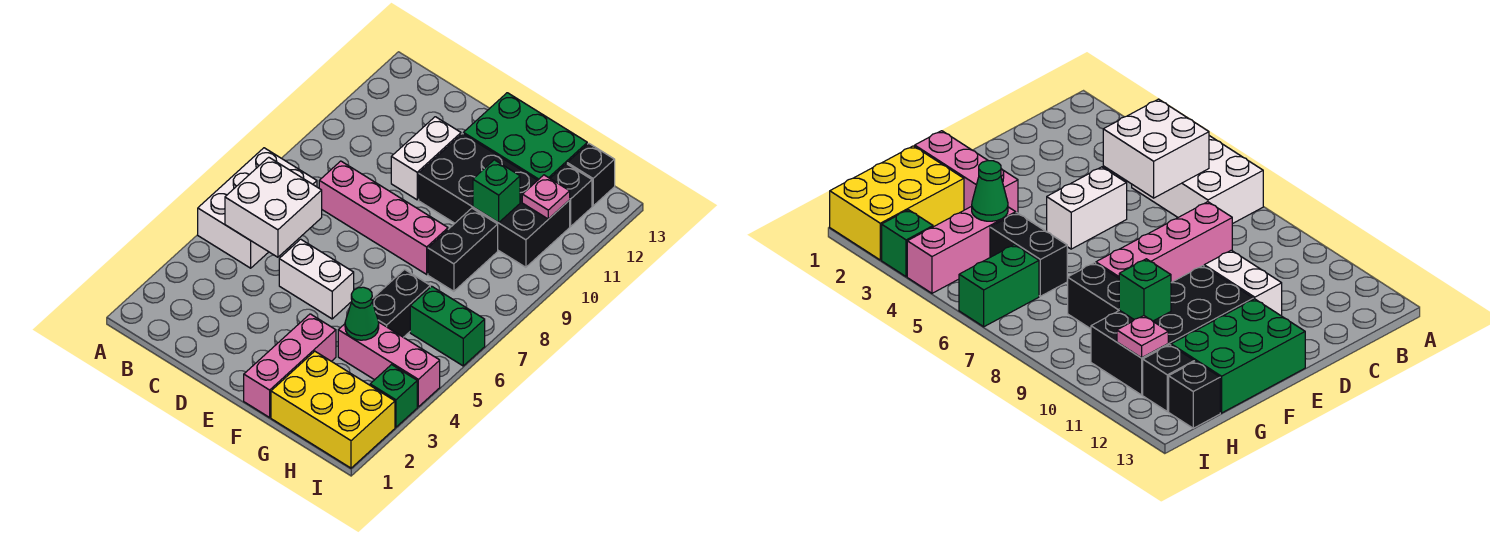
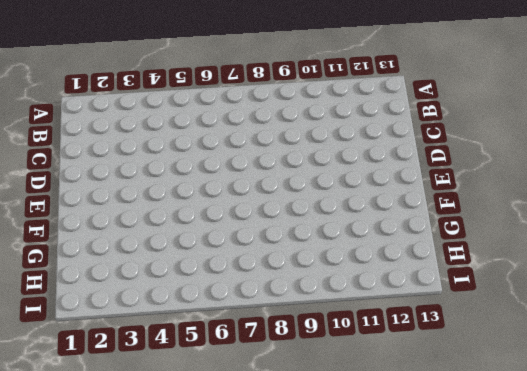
none -> white brick A5:B7 level 1
none -> pink brick C8:F8 level 1
none -> white brick D5:E5 level 1

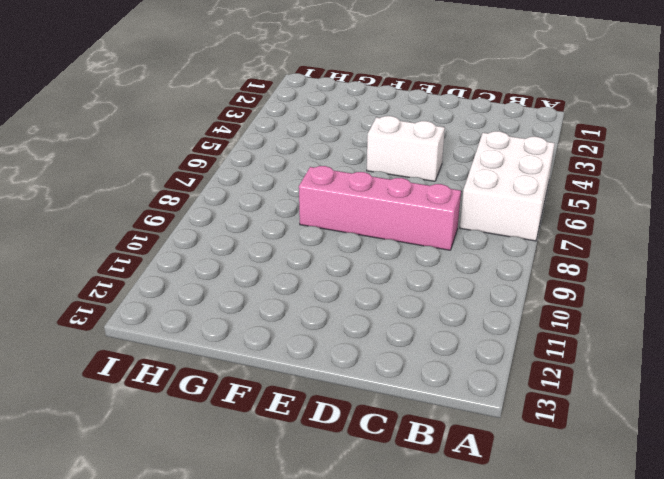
none -> white brick D10:D11 level 1
none -> black brick E10:H11 level 1
none -> green brick E12:G13 level 1

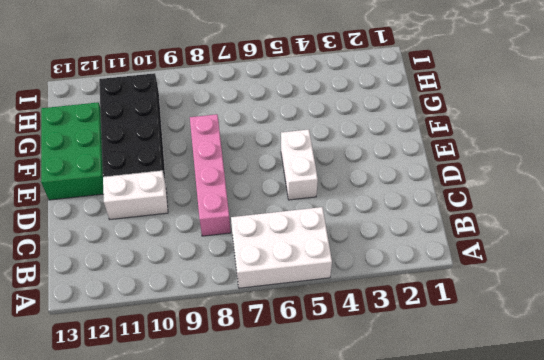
none -> pink brick F1:F3 level 1
none -> yellow brick G1:I2 level 1
none -> pink brick G4:I4 level 1

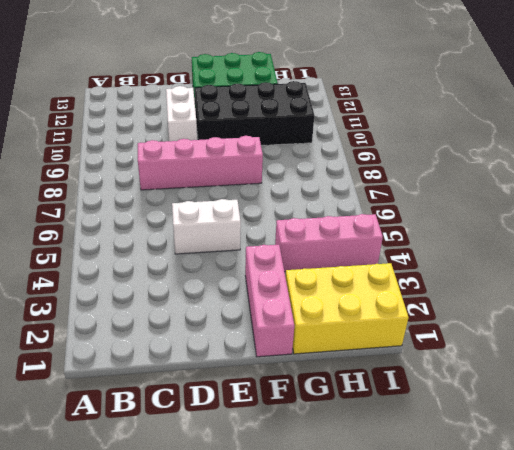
none -> white brick A5:B7 level 1
none -> black brick G5:G6 level 1
none -> black brick G8:G9 level 1

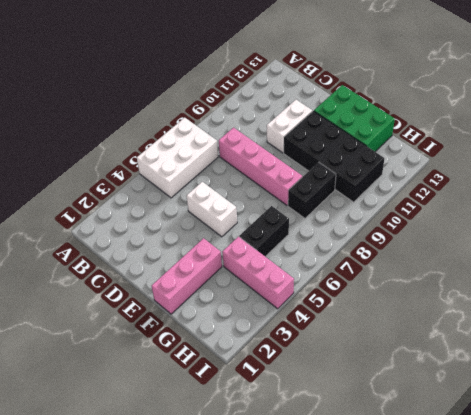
none -> yellow brick G1:I2 level 1
none -> green brick H6:I6 level 1
none -> black brick H12 level 1

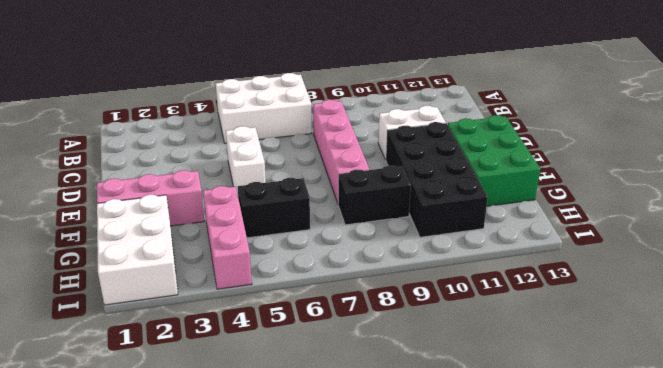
white brick G1:I2 level 1 -> yellow brick G1:I2 level 1
none -> green brick H6:I6 level 1
none -> black brick H12 level 1
none -> black brick H13 level 1

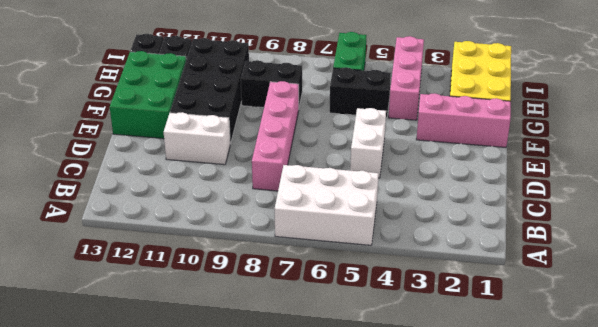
none -> green brick I3 level 1
none -> white brick B5:C6 level 2
none -> green cone G4 level 2

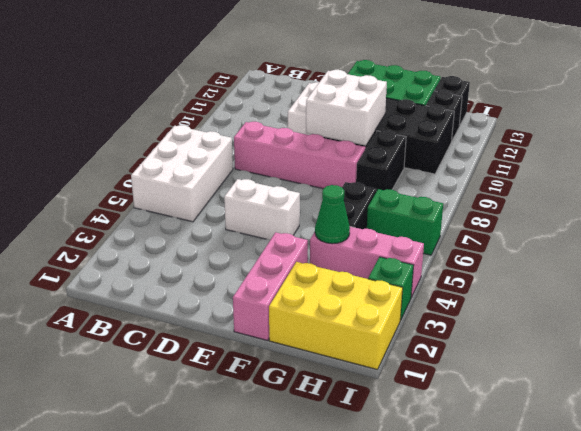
white brick E9:F10 level 2 -> white brick B5:C6 level 2
none -> green brick G10 level 2
none -> pink plate H11 level 2

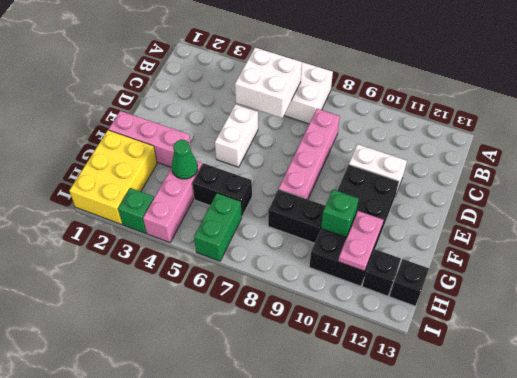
pink plate G11:H11 level 2 -> pink plate H11 level 2
none -> green brick E12:G13 level 1

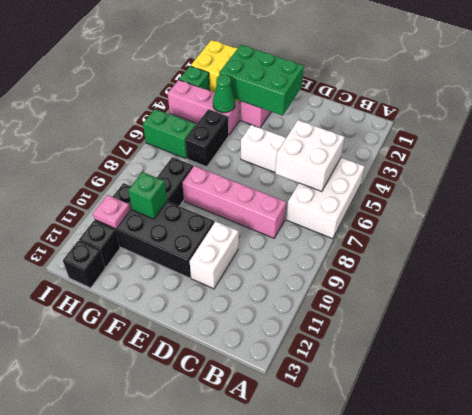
green brick E2:G3 level 2 -> green brick E12:G13 level 1

